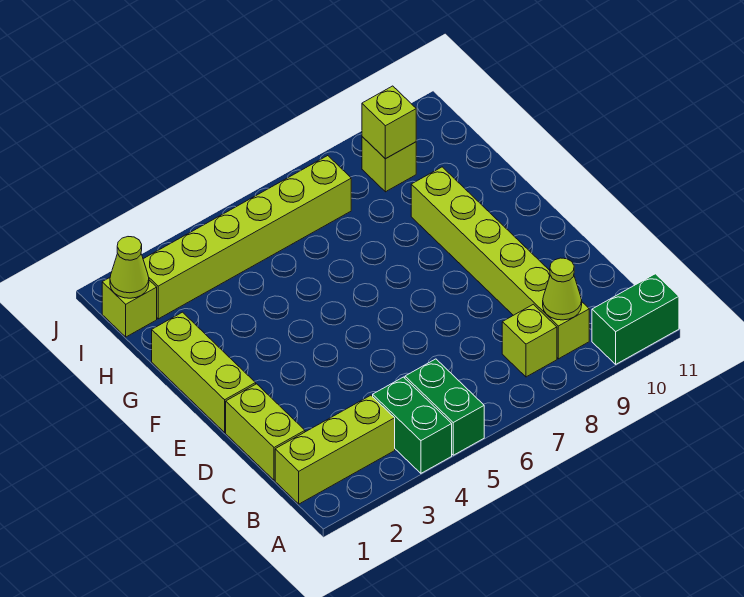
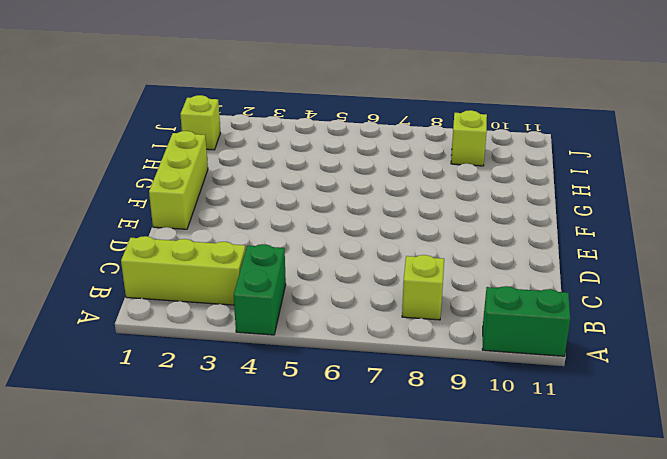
none -> green brick A5:B5 level 1
none -> lime brick B9:G9 level 1
none -> lime brick C1:D1 level 1

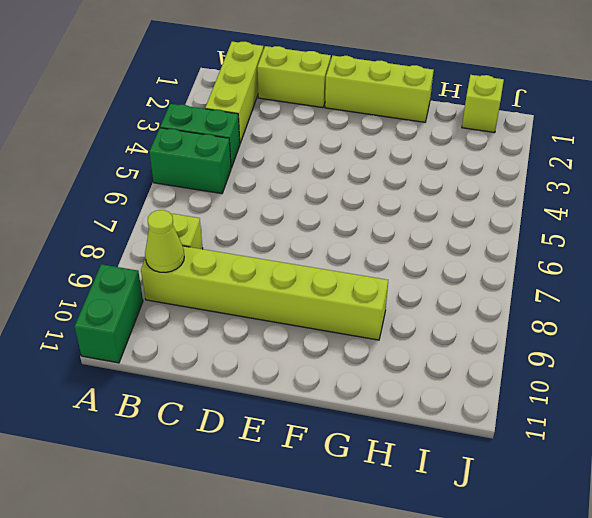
none -> lime brick I2:I7 level 1
none -> lime brick I9 level 1
none -> lime cone I1 level 2

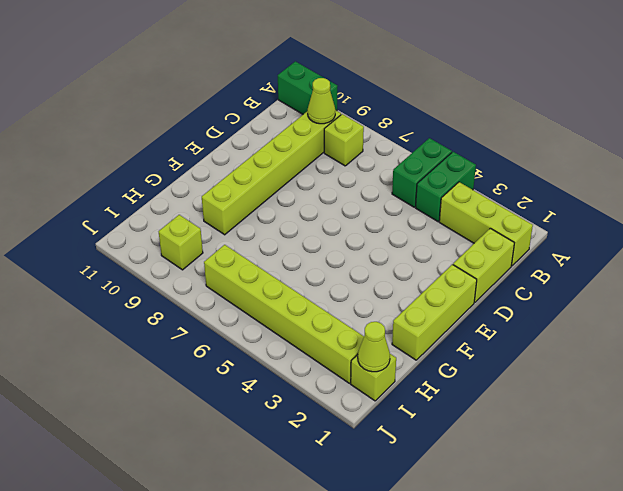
none -> lime brick I9 level 2

